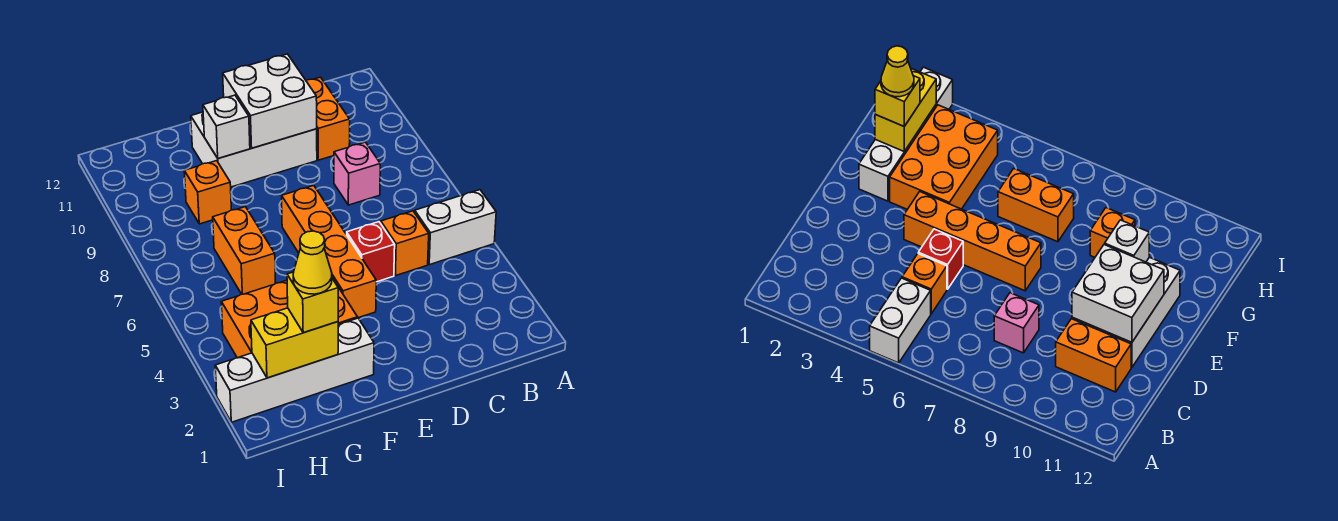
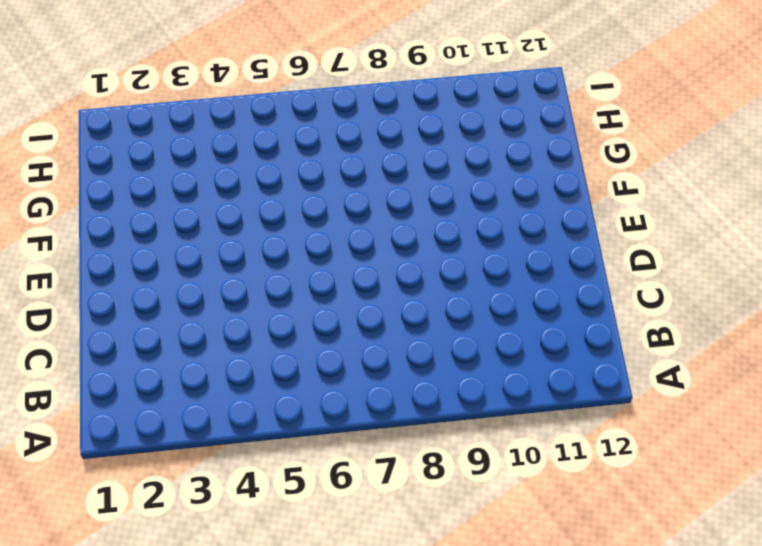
none -> white brick A5:B5 level 1
none -> orange brick C5 level 1
none -> pink brick C8 level 1

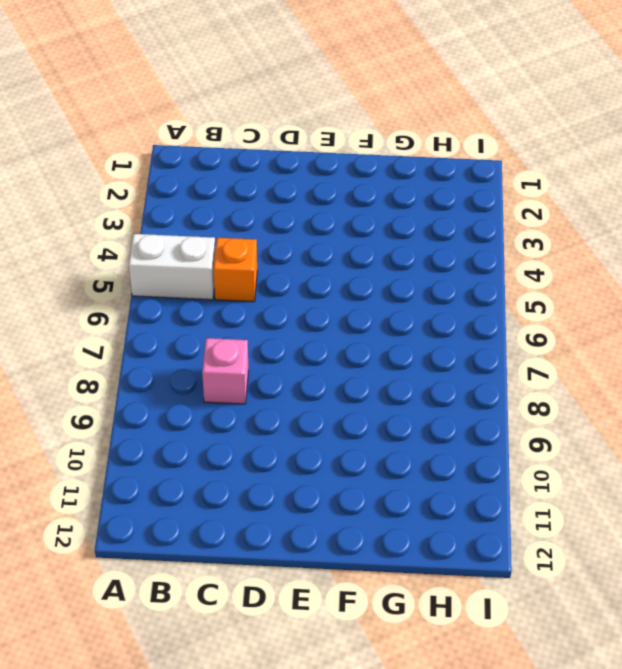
none -> orange brick C10:C11 level 1
none -> red brick D5 level 1
none -> white brick D10:F11 level 1

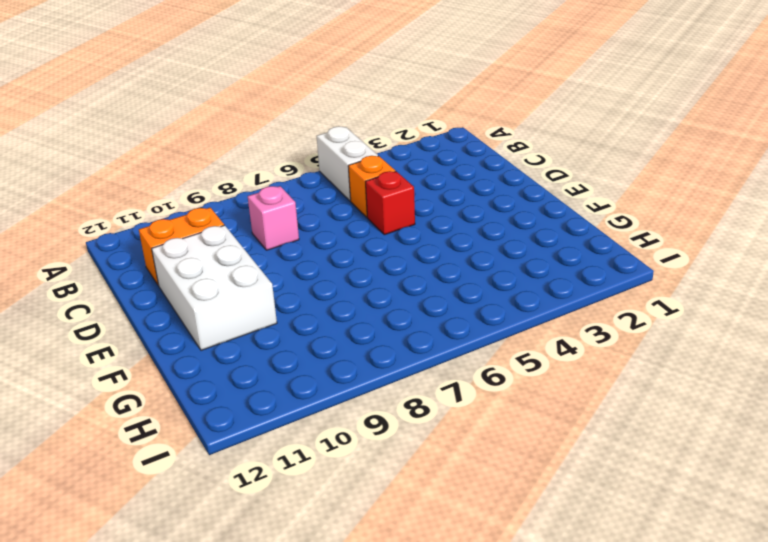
none -> orange brick E4:E7 level 1
none -> white brick F2:I2 level 1
none -> orange brick F3:H4 level 1

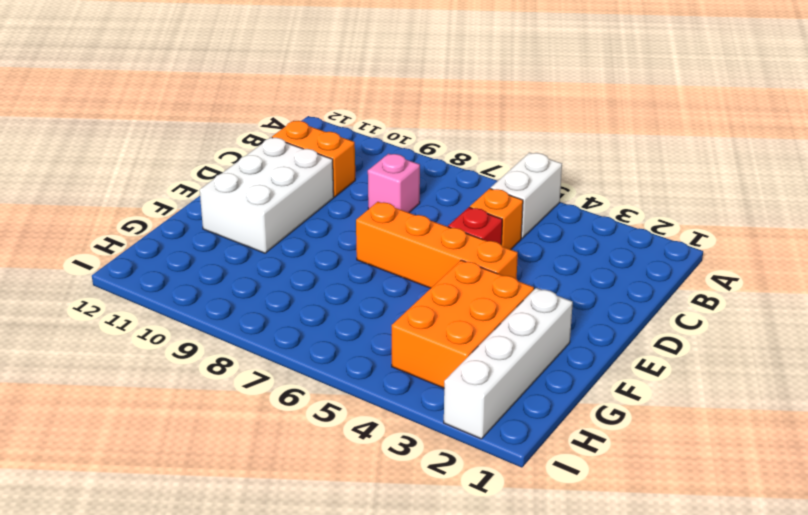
none -> orange brick G6:G7 level 1
none -> orange brick G9 level 1
none -> white brick D10:E11 level 2

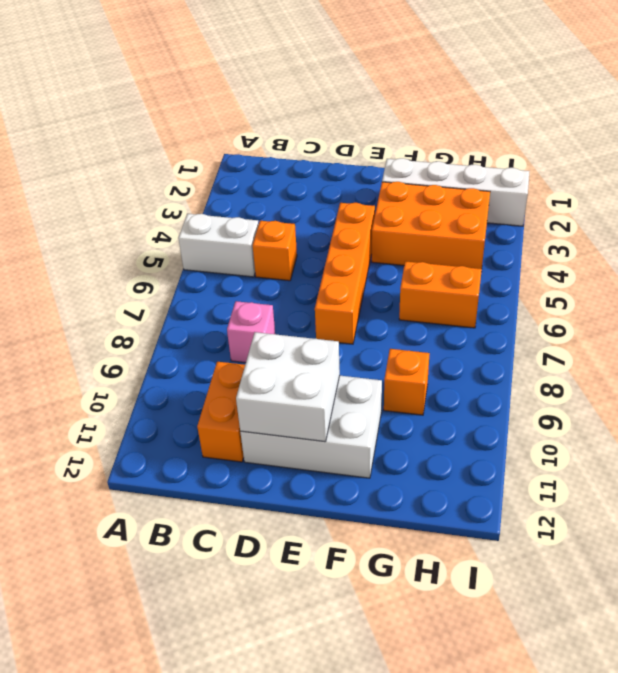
orange brick G6:H6 level 1 -> orange brick G6:G7 level 1
none -> red brick D5 level 1
none -> white brick F10 level 2
none -> yellow brick G2:H2 level 2

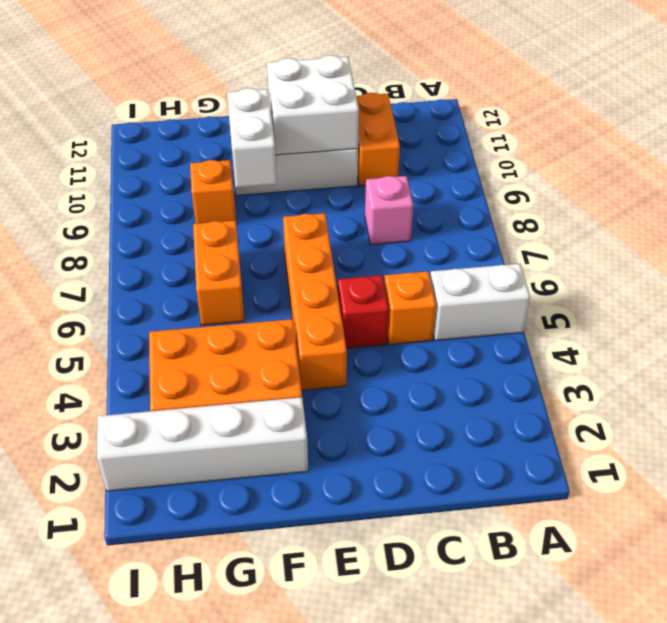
white brick F9:F10 level 2 -> white brick F10 level 2
none -> yellow brick G2:H2 level 2
none -> yellow brick G2 level 3
none -> yellow cone G2 level 4

